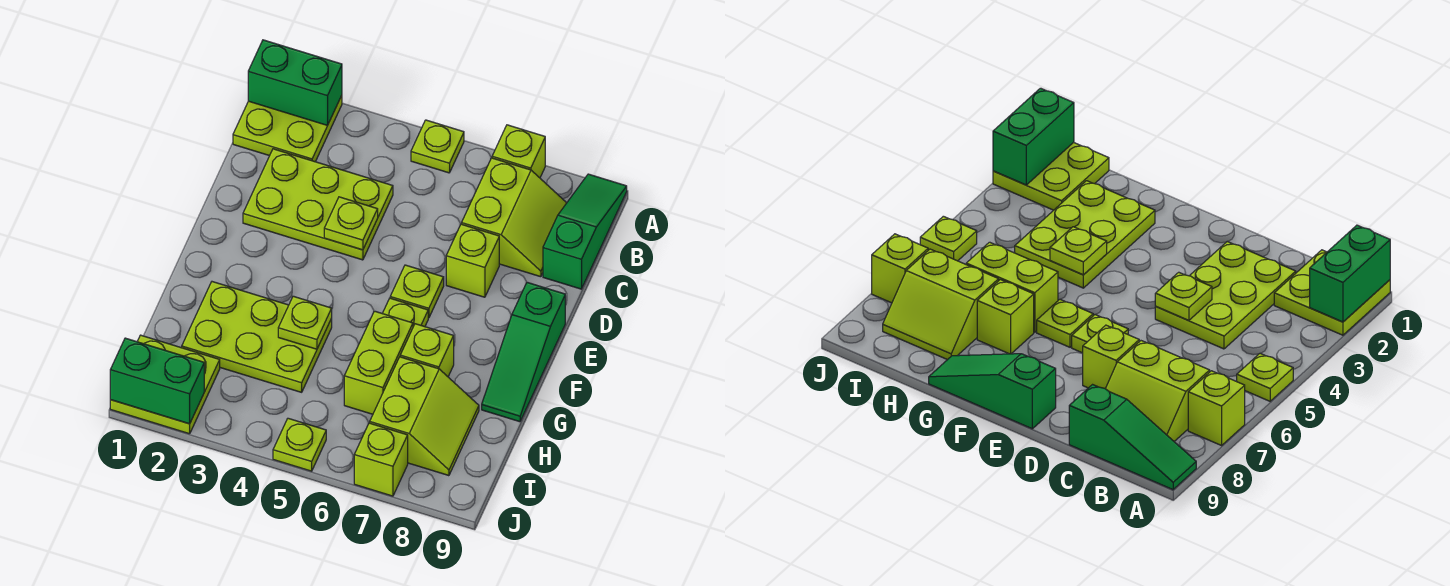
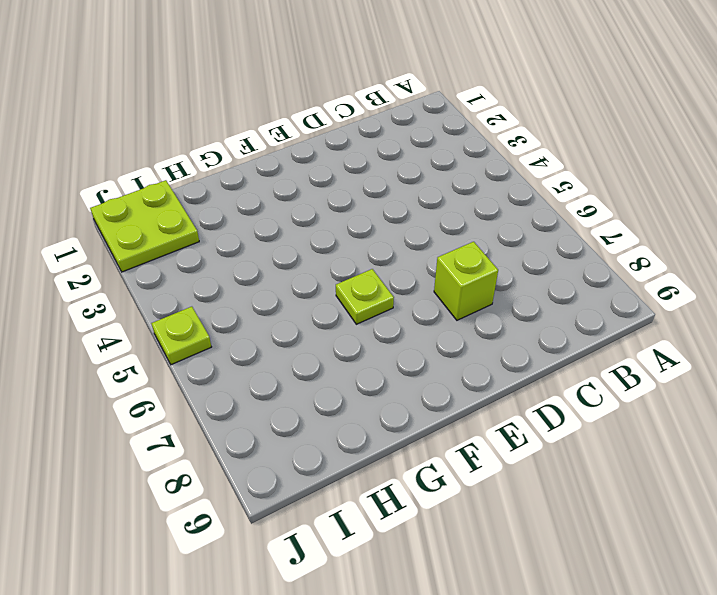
none -> lime plate A1:B2 level 1
none -> lime plate A5 level 1
none -> lime brick A7 level 1

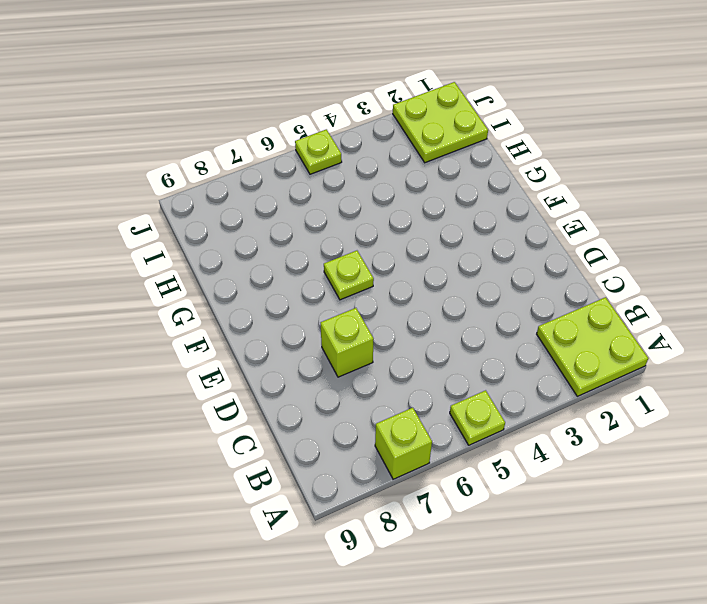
none -> green slope A9:C9 level 1 top C
none -> lime slope B7:C8 level 1 top 7
none -> lime plate C2:D4 level 1

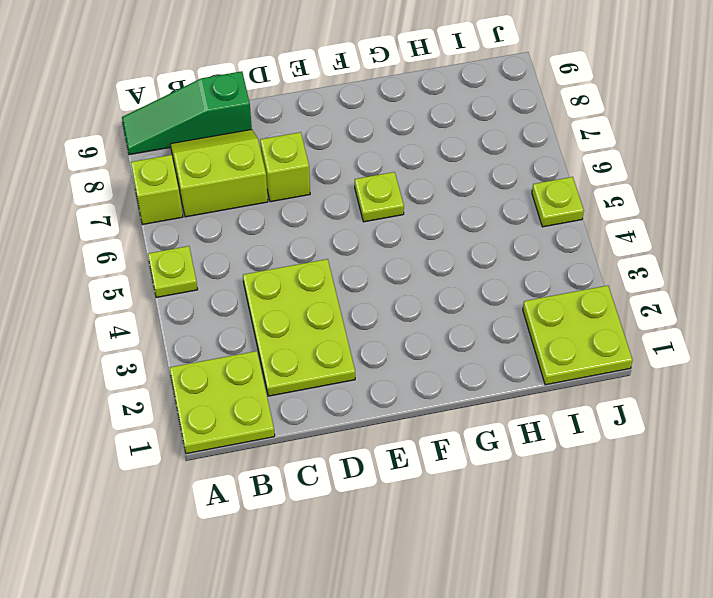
none -> lime plate E6 level 1
none -> green slope E9:G9 level 1 top E
none -> lime plate G2:H4 level 1

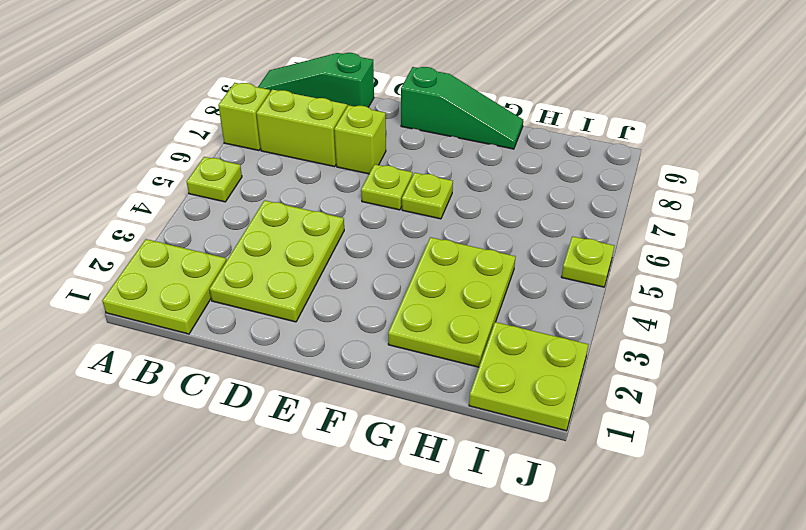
none -> lime brick G6:H6 level 1
none -> lime brick G7 level 1
none -> lime slope H7:I8 level 1 top 7

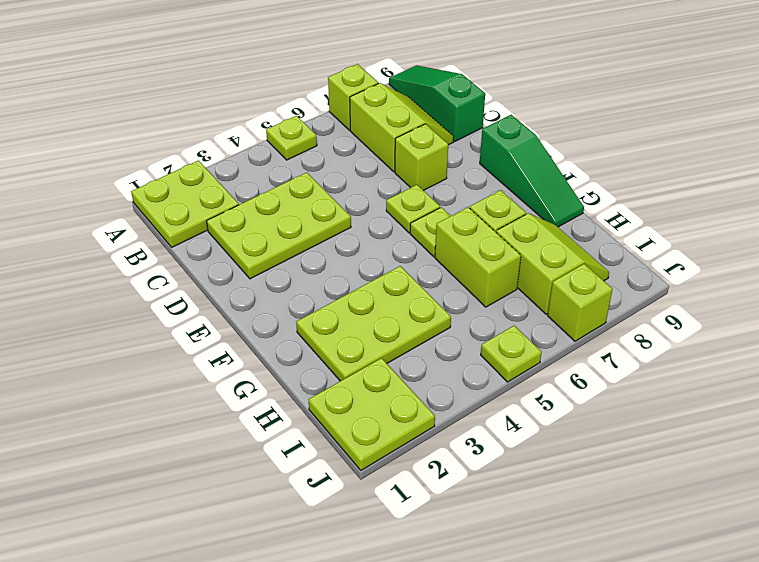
none -> green brick A1:A2 level 2
none -> lime plate D4 level 2
none -> lime plate G4 level 2

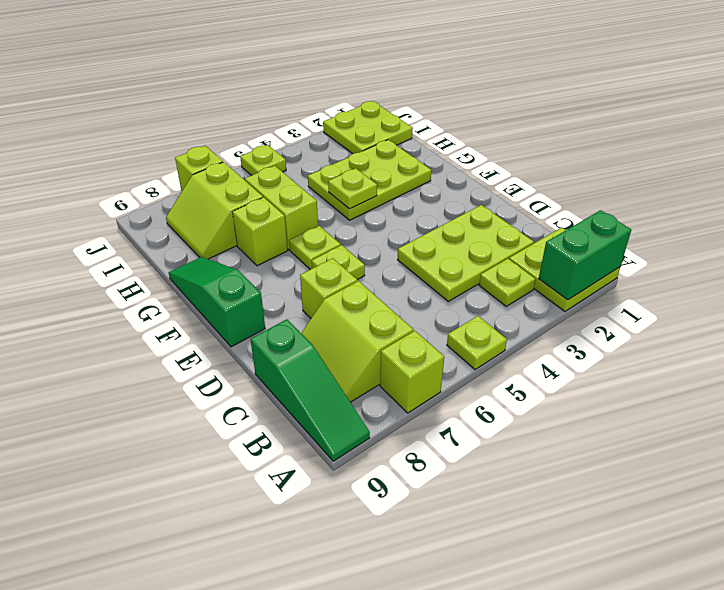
lime plate B3 level 1 -> lime plate D4 level 2
none -> green brick J1:J2 level 2

